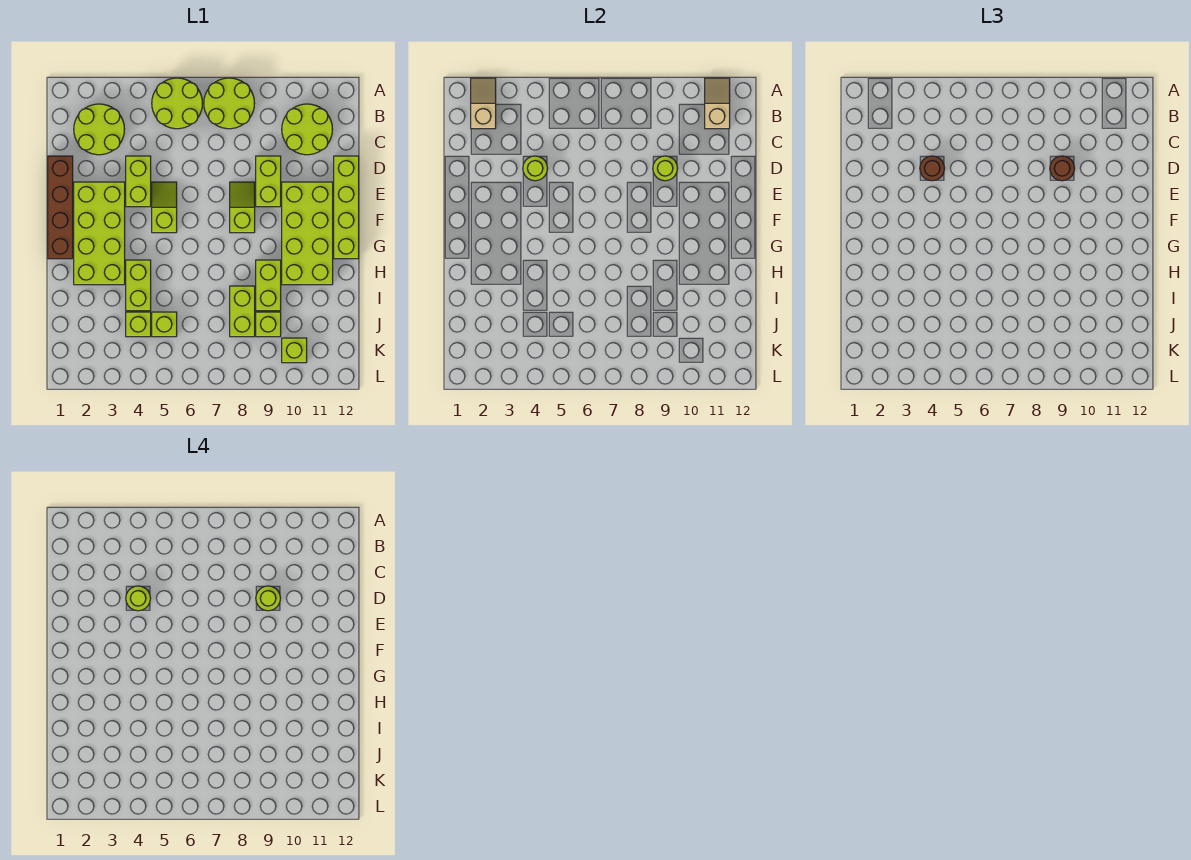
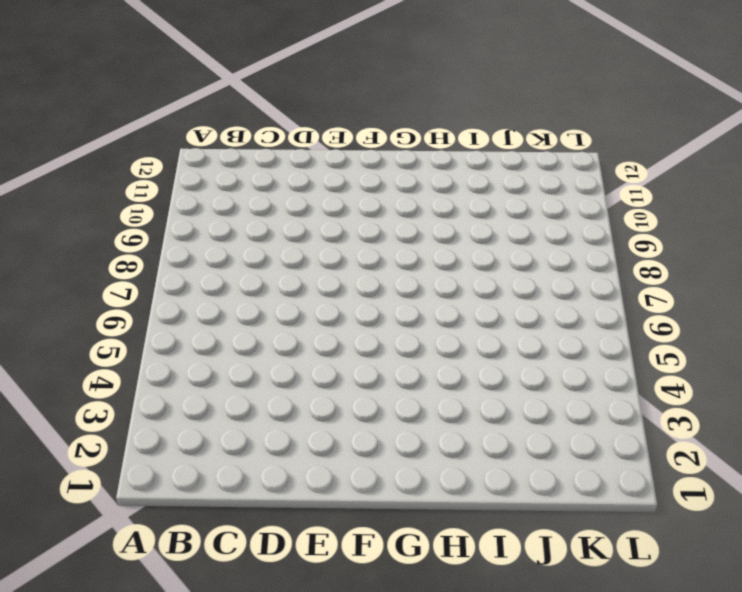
none -> lime round brick A5:B6 level 1
none -> lime round brick A7:B8 level 1
none -> lime round brick B2:C3 level 1

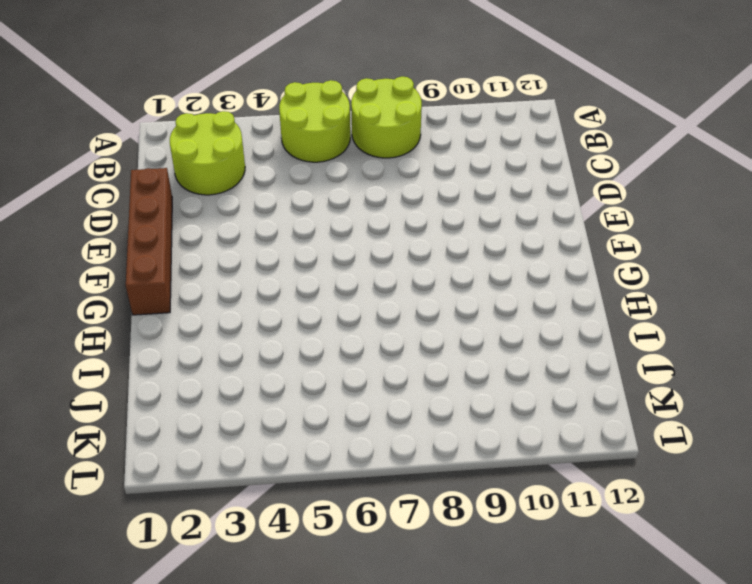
none -> lime round brick B10:C11 level 1
none -> lime brick D4:E4 level 1
none -> lime brick D9:E9 level 1

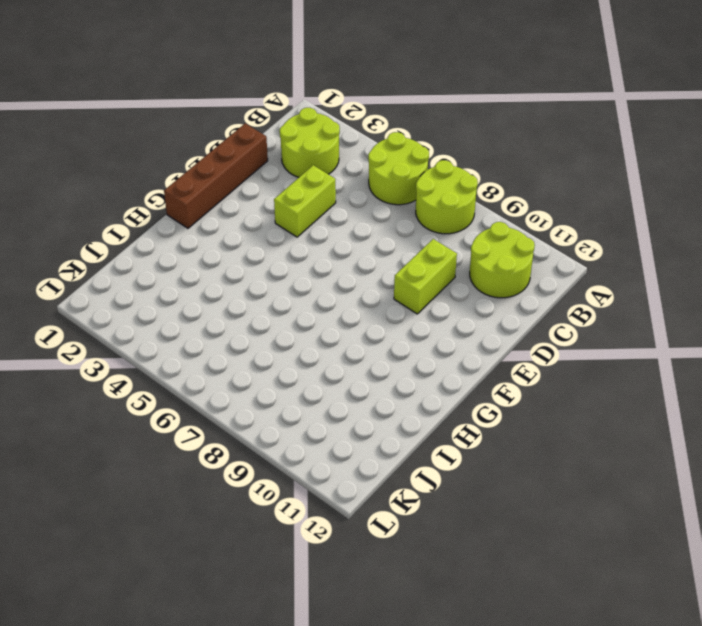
none -> lime brick D12:G12 level 1
none -> lime brick E2:H3 level 1
none -> lime slope E5:F5 level 1 top F

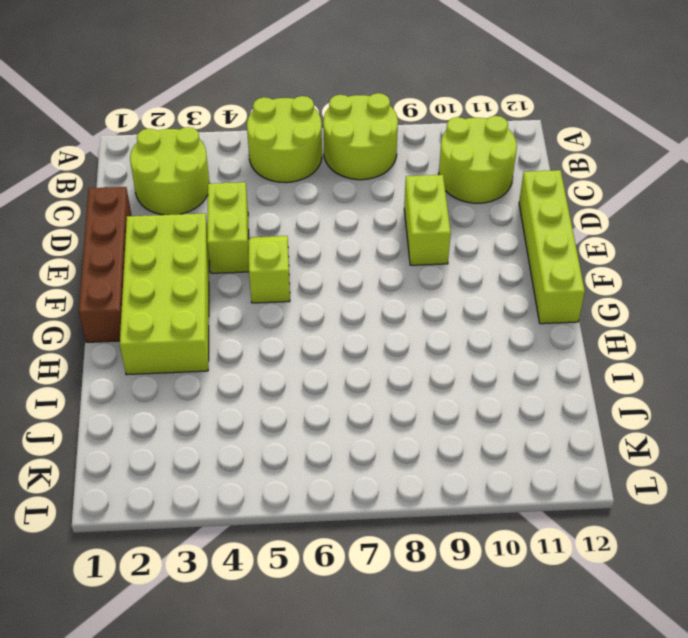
none -> lime slope E8:F8 level 1 top F
none -> lime brick E10:H11 level 1
none -> lime brick H4:I4 level 1

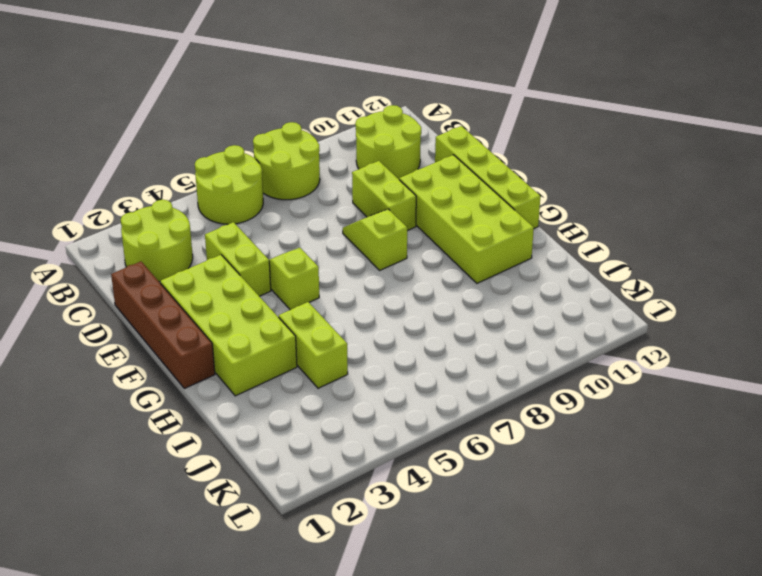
none -> lime brick H9:I9 level 1
none -> lime brick I8:J8 level 1
none -> lime brick J4 level 1

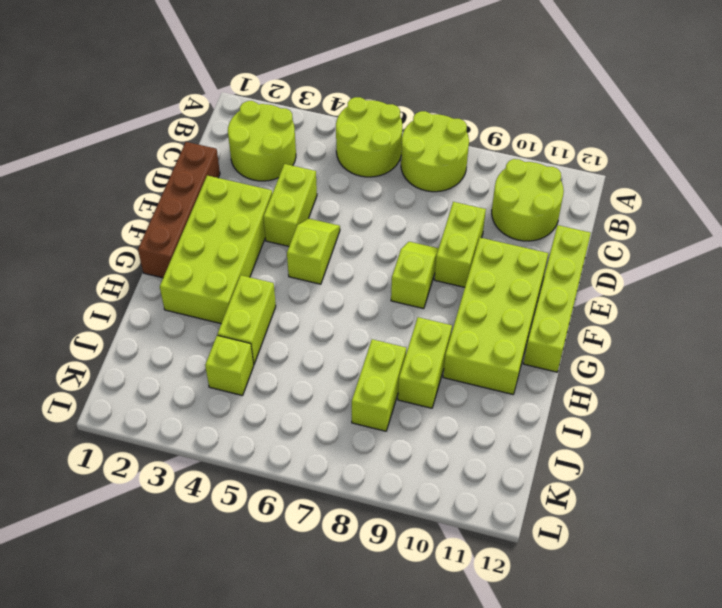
none -> lime brick J5 level 1
none -> lime brick J9 level 1
none -> lime brick K10 level 1

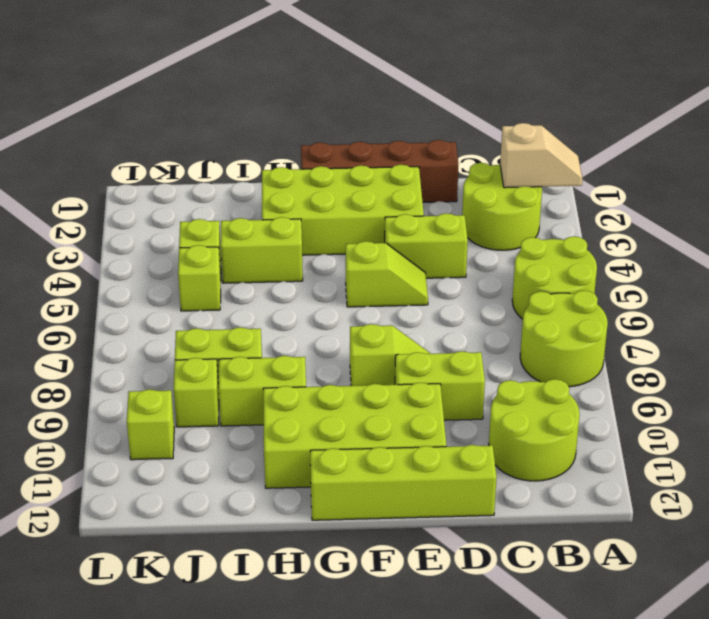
none -> tan slope A11:B11 level 2 top B
none -> lime round brick D4 level 2
none -> lime round brick D9 level 2

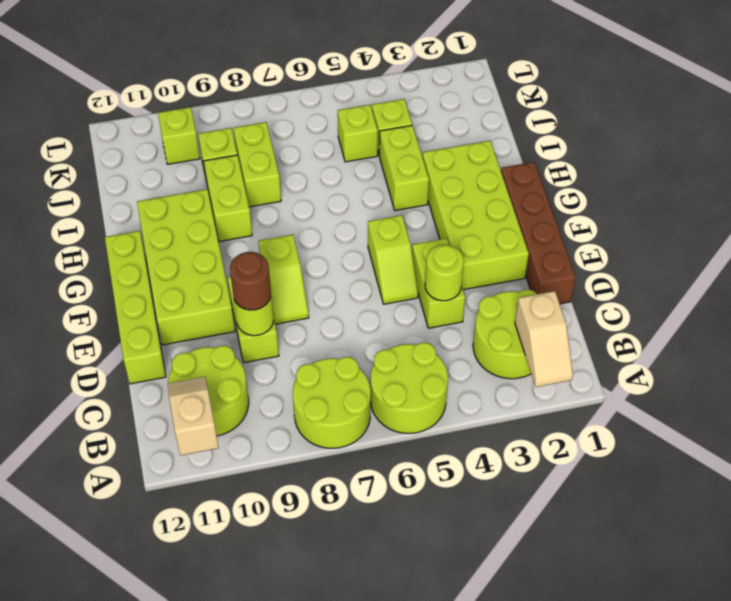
tan slope A11:B11 level 2 top A -> tan slope A11:B11 level 2 top B
none -> brown round brick D4 level 3
none -> lime round brick D4 level 4
none -> lime round brick D9 level 4

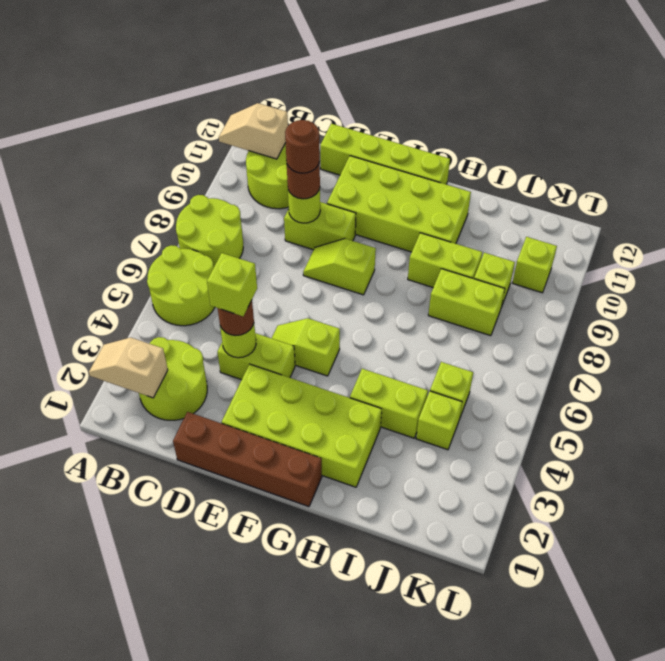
lime brick D4 level 4 -> lime round brick D4 level 4
brown round brick D9 level 4 -> lime round brick D9 level 4

